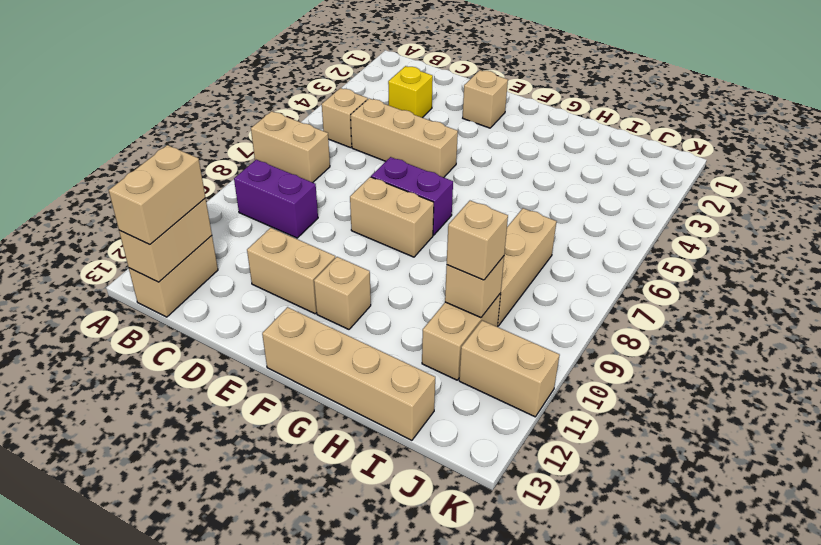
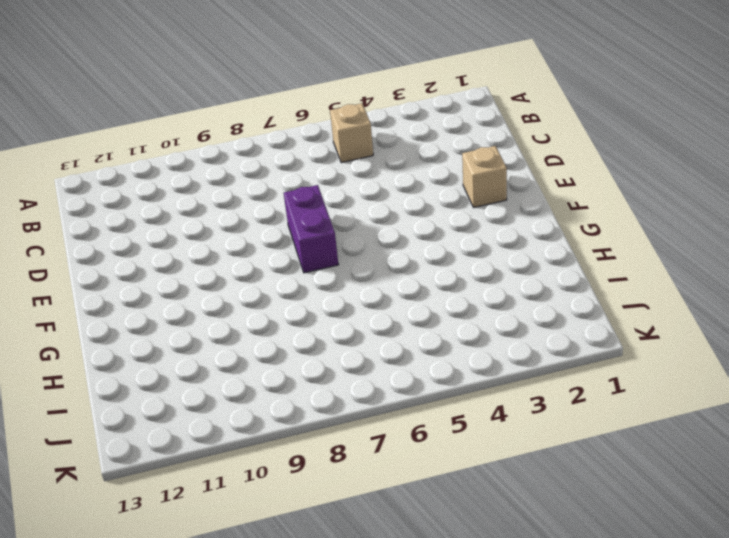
none -> tan brick A7:B7 level 1
none -> purple brick B9:C9 level 1
none -> tan brick B12:B13 level 1

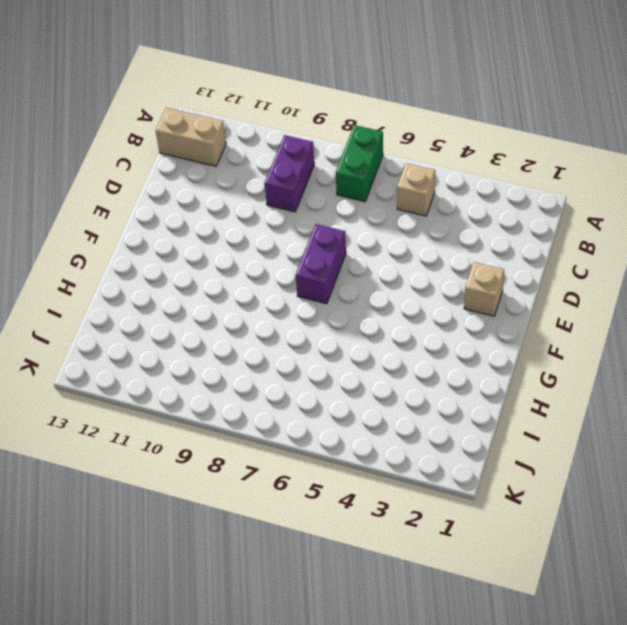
green brick A7:B7 level 1 -> tan brick A7:B7 level 1
none -> yellow brick C3 level 1
none -> tan brick C5:E5 level 1
none -> tan brick D11:E11 level 1

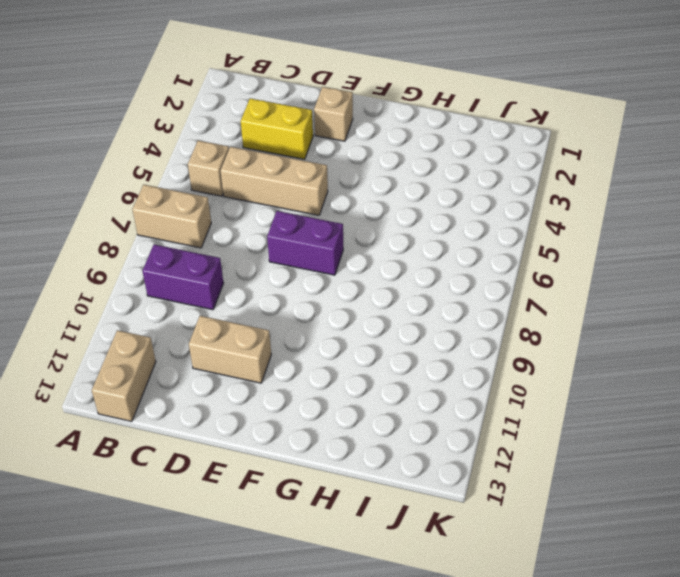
yellow brick C3:D3 level 1 -> yellow brick C3 level 1
none -> tan brick E8:F8 level 1
none -> tan brick F11 level 1
none -> tan brick F13:I13 level 1

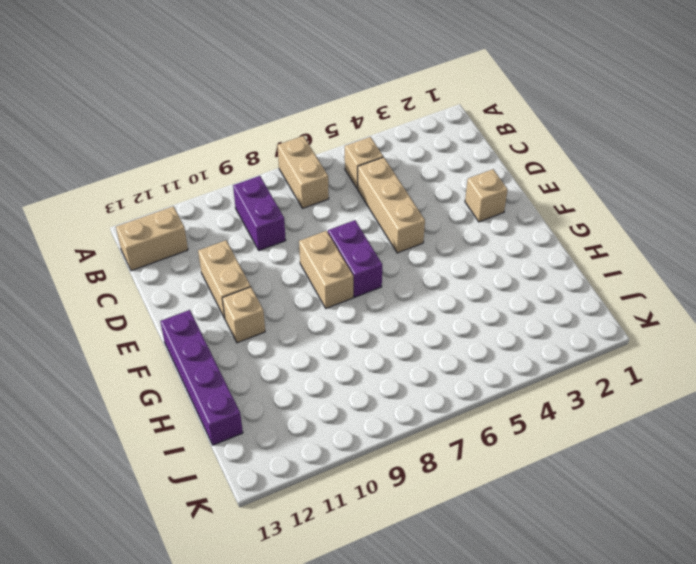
purple brick F13:I13 level 1 -> tan brick F13:I13 level 1
none -> yellow brick C3 level 1
none -> tan brick I7:I9 level 1
none -> tan brick I10:I11 level 1

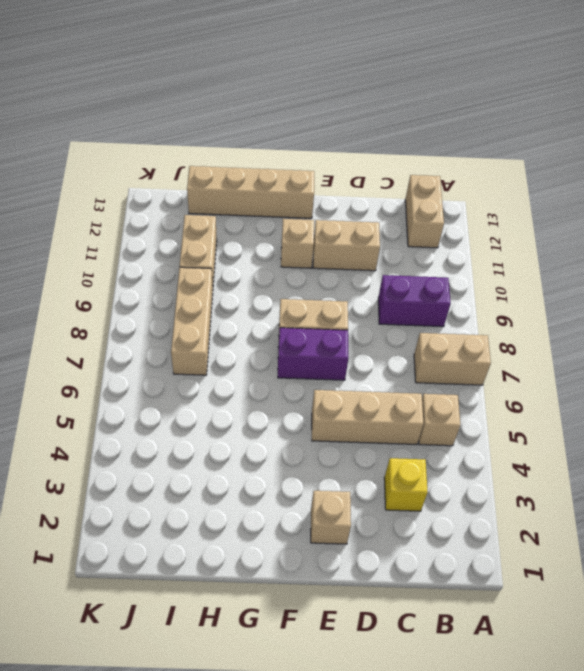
none -> tan brick J11:K11 level 1
none -> tan brick B12:B13 level 2
none -> tan brick I10 level 2

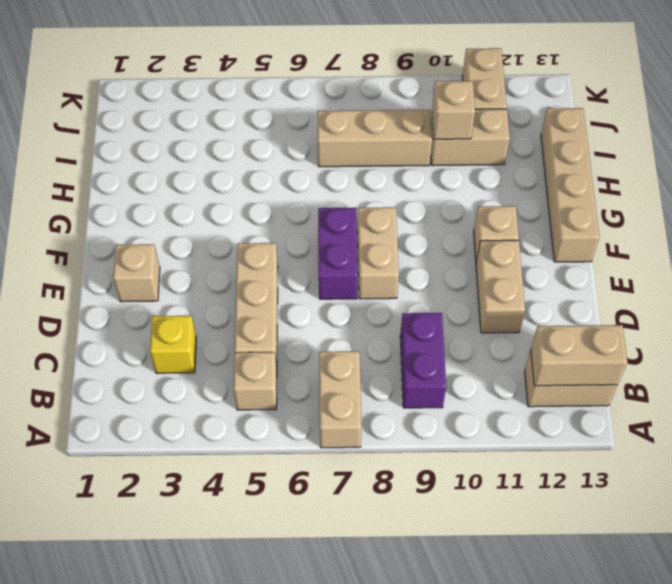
none -> tan brick B12:B13 level 3
none -> tan brick I10 level 3

